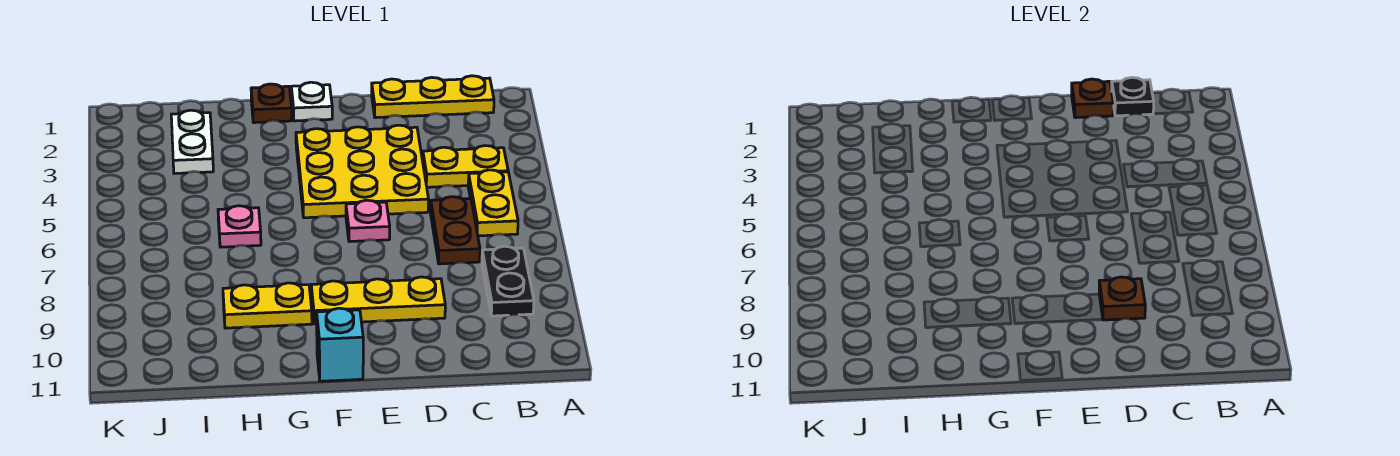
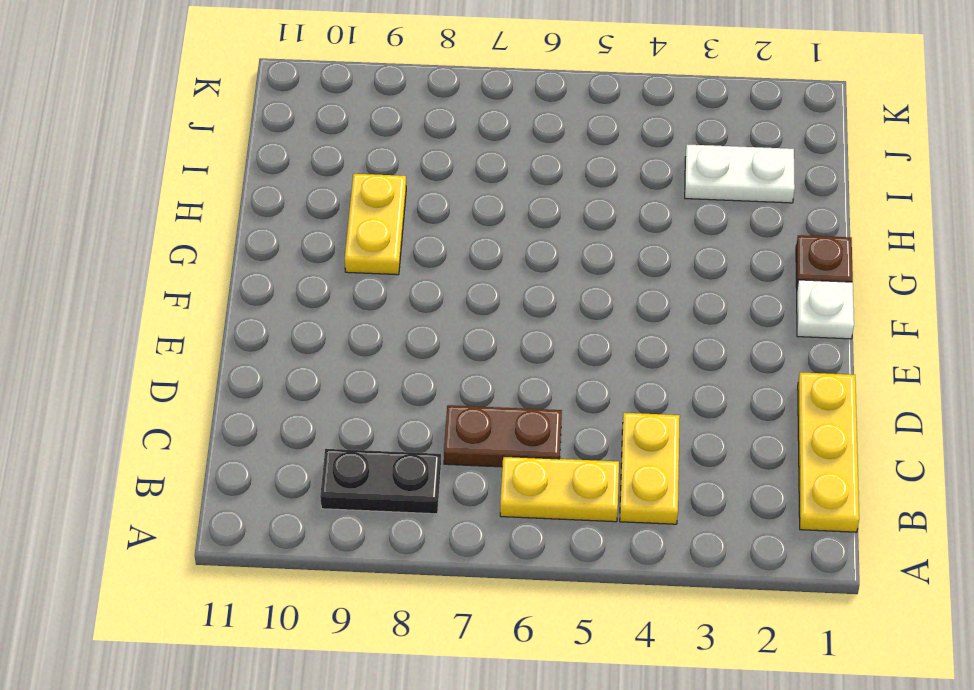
none -> yellow plate D3:F5 level 1
none -> yellow plate D9:F9 level 1
none -> pink plate E6 level 1

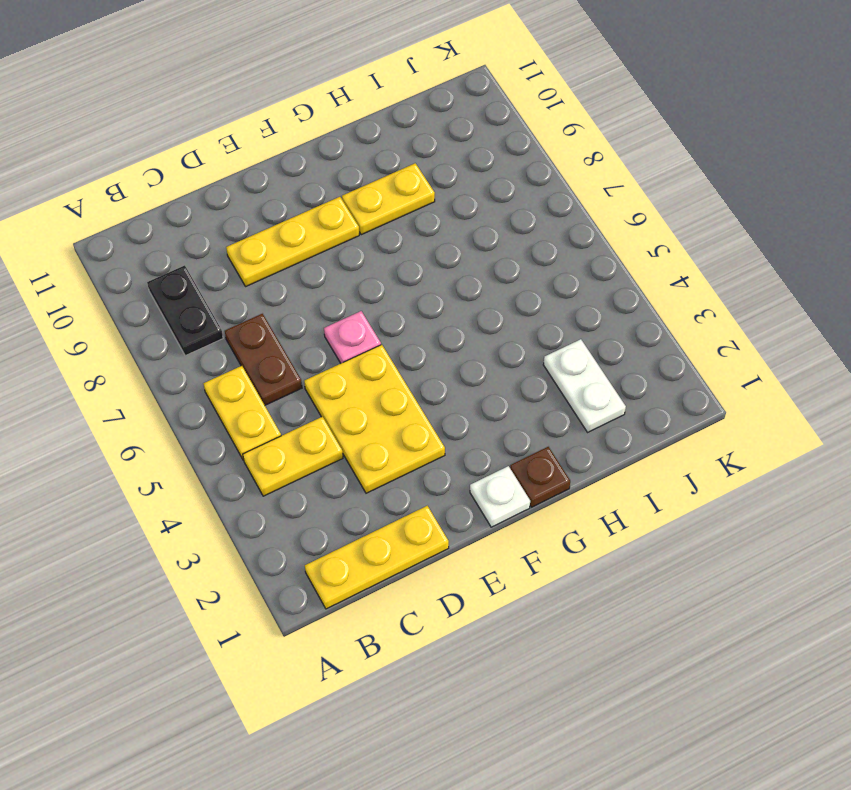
yellow plate D3:E5 level 1 -> yellow plate D3:F5 level 1
none -> cyan brick F11 level 1
none -> pink plate H6 level 1
none -> black plate C1 level 2

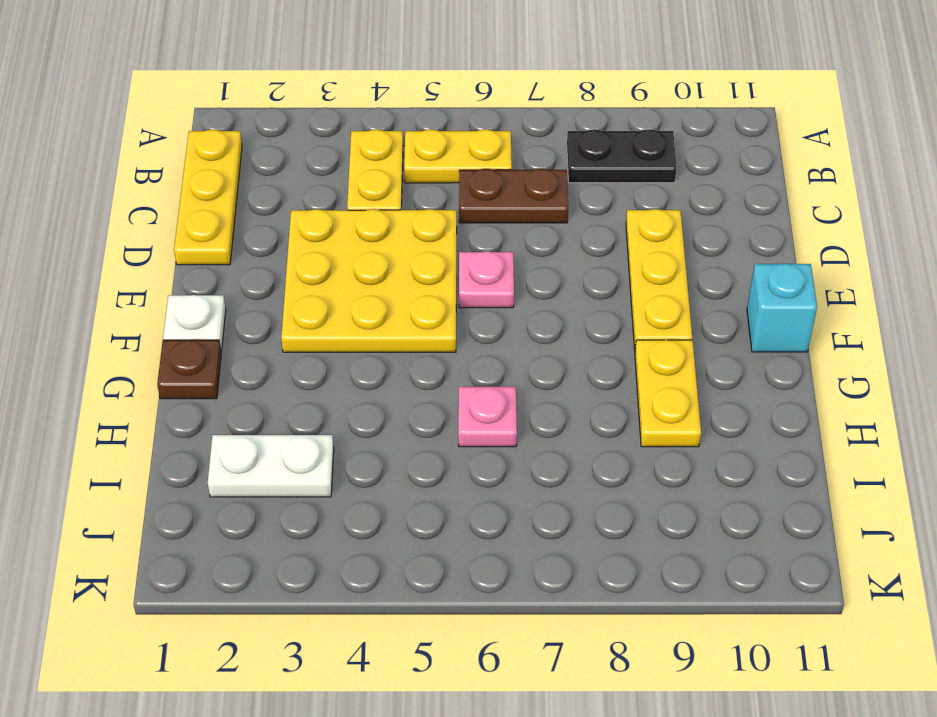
none -> black plate C1 level 2
none -> brown plate D1 level 2
none -> brown plate D9 level 2

